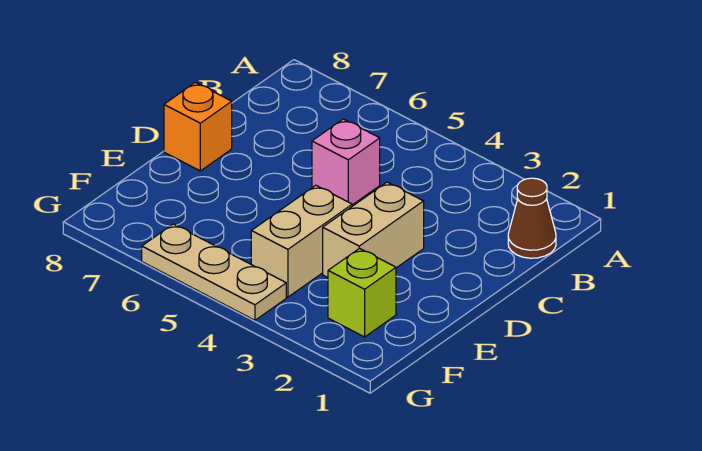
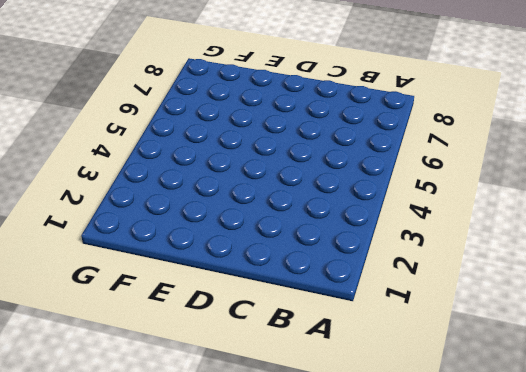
none -> brown cone B1 level 1
none -> pink brick C5 level 1

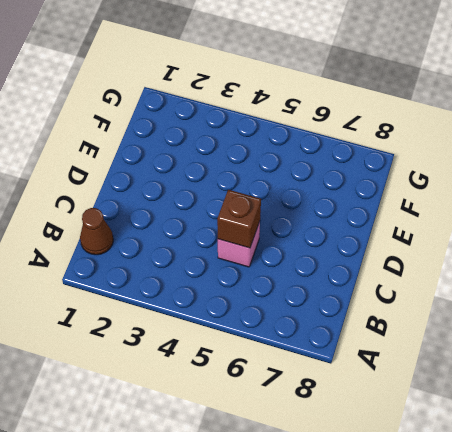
brown brick C5 level 2 -> none
none -> tan brick D3:E3 level 1
none -> orange brick D8 level 1

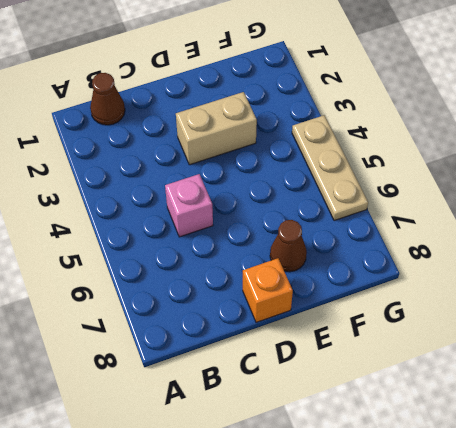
brown cone E7 level 1 -> none
none -> tan brick E4:F4 level 1
none -> lime brick F2 level 1

